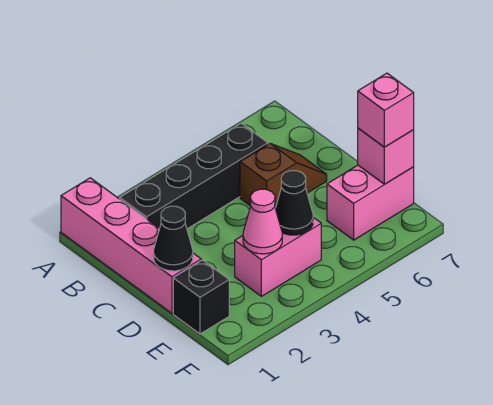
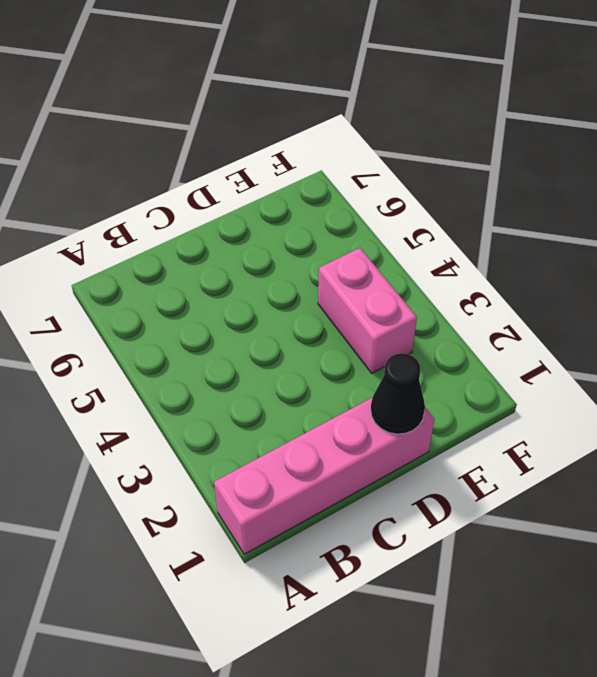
none -> black brick B2:B5 level 1
none -> brown slope C5:C6 level 1 top 5

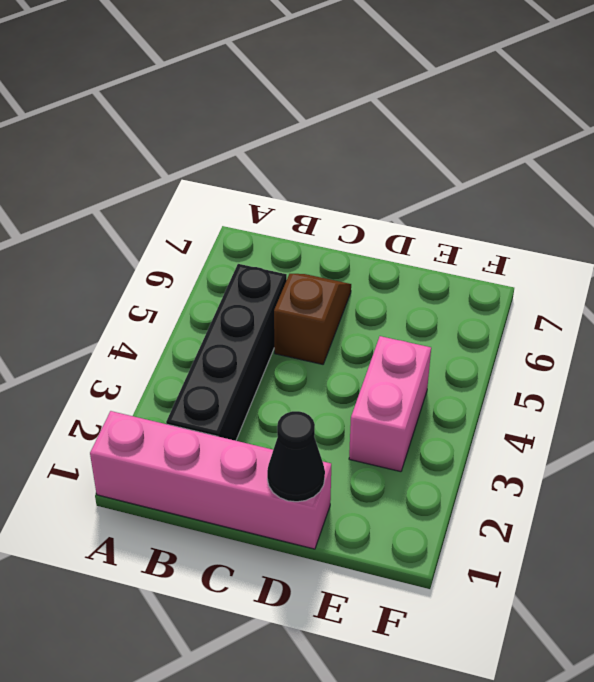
none -> black brick E1 level 1
none -> pink brick E6:E7 level 1

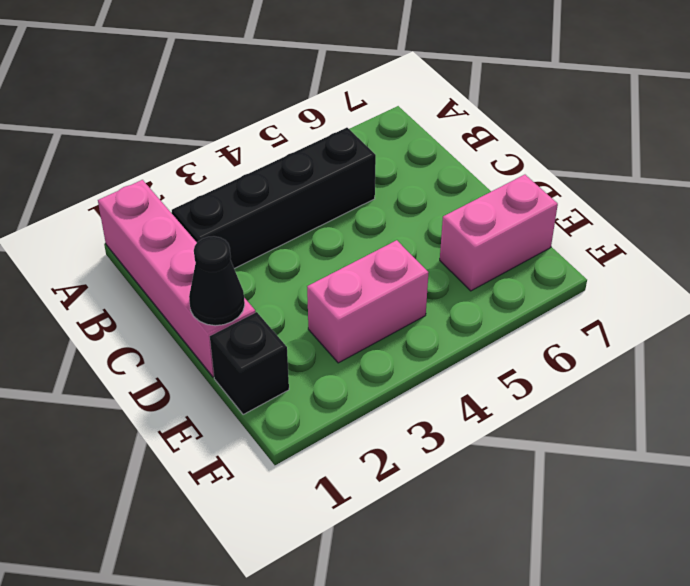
none -> brown slope C5:C6 level 1 top 5
none -> pink cone E3 level 2

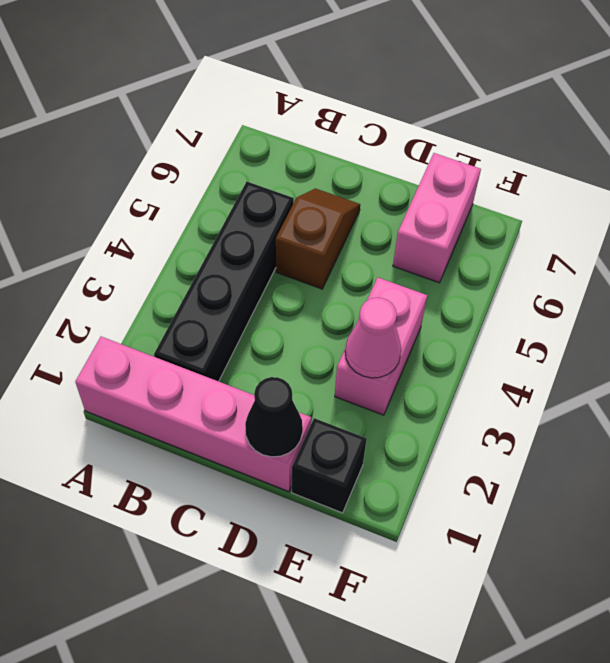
none -> black cone E4 level 2
none -> pink brick E7 level 2

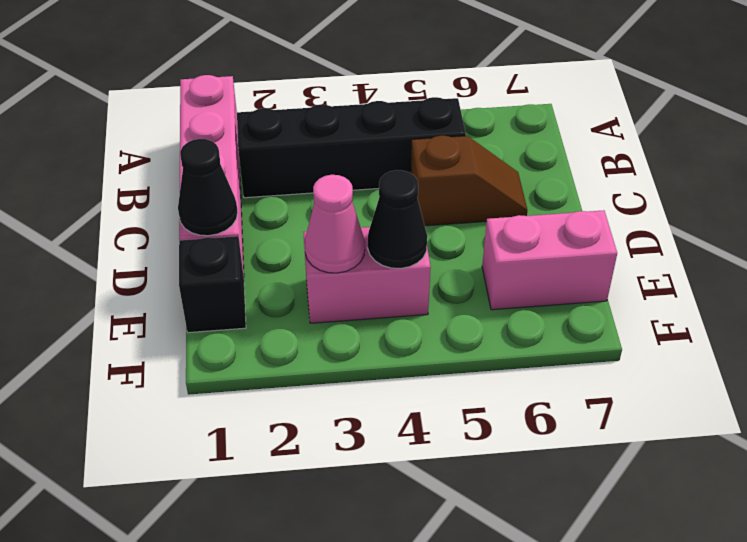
none -> pink brick E7 level 2
none -> pink brick E7 level 3

